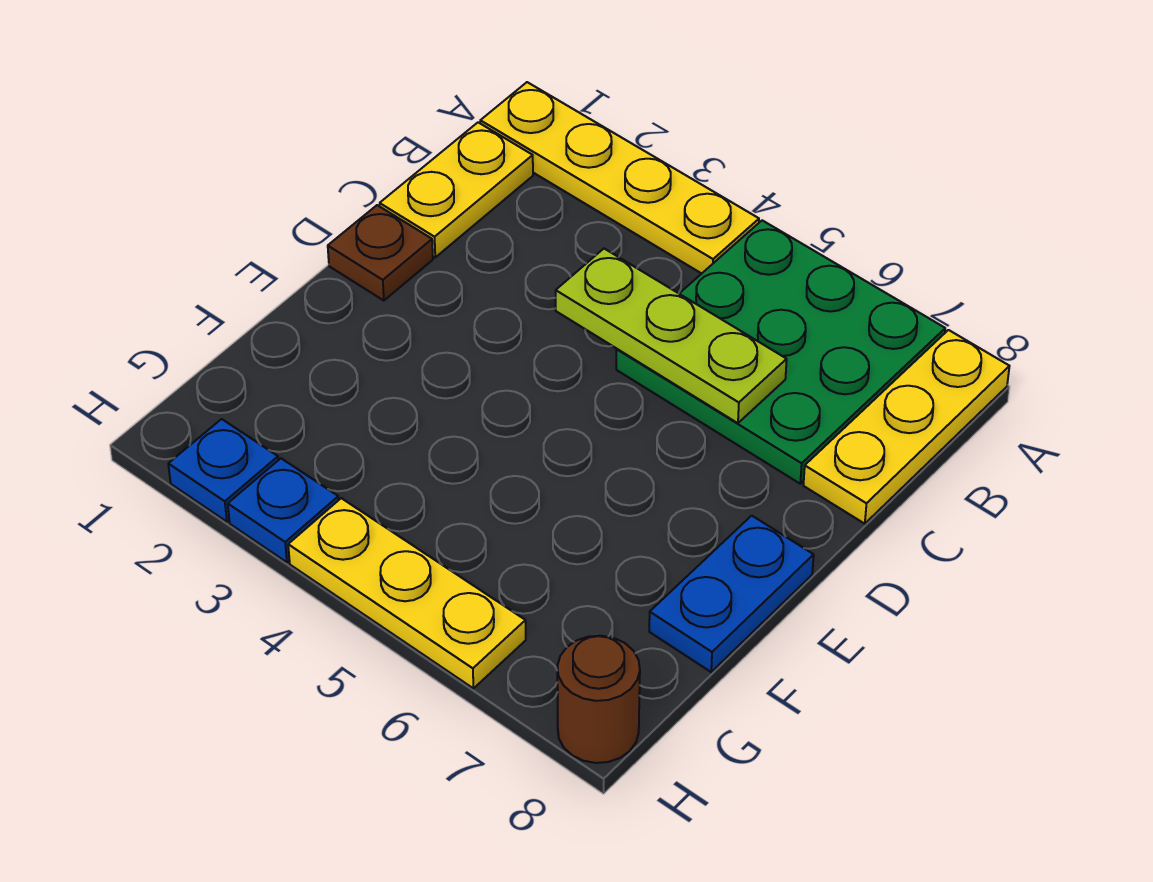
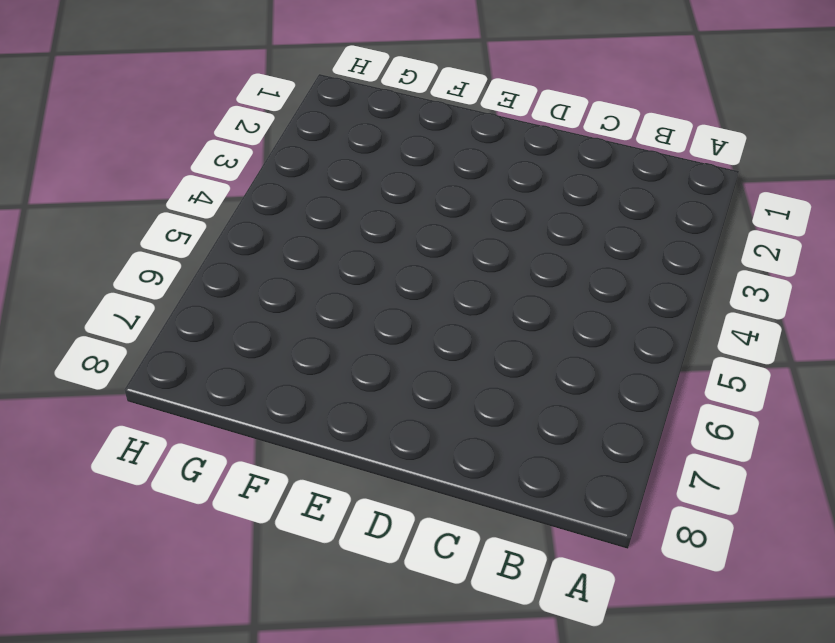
none -> yellow plate A1:A4 level 1
none -> green plate A5:C7 level 1

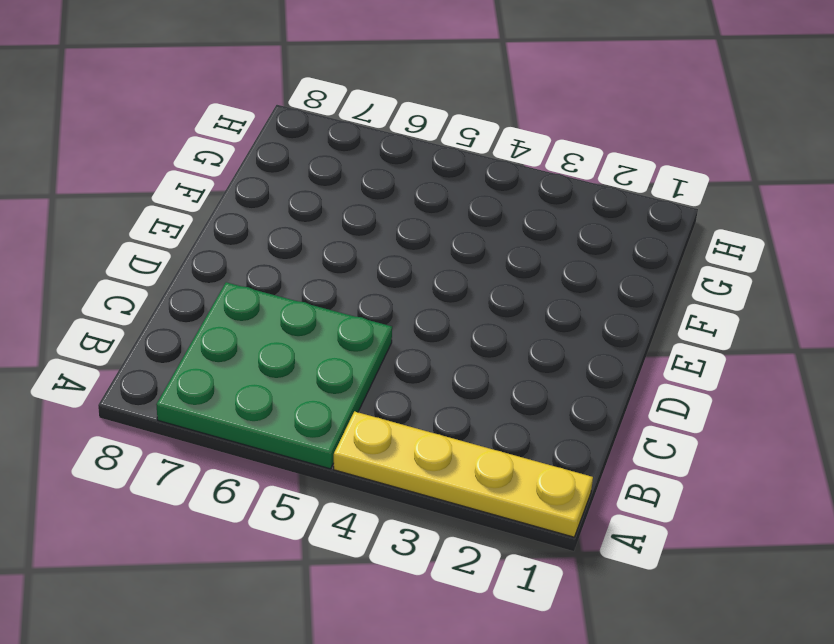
none -> yellow plate A8:C8 level 1
none -> yellow plate B1:C1 level 1

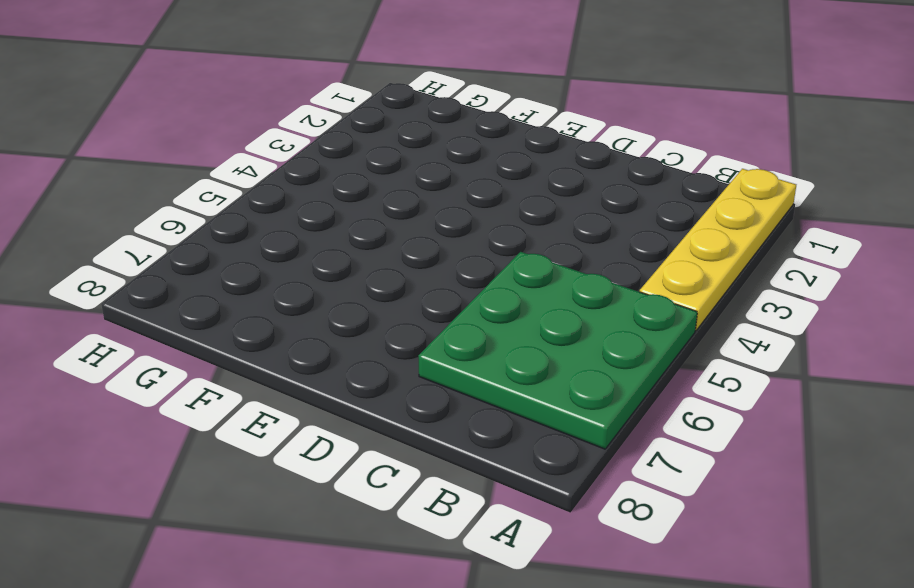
none -> yellow plate A8:C8 level 1
none -> yellow plate B1:C1 level 1

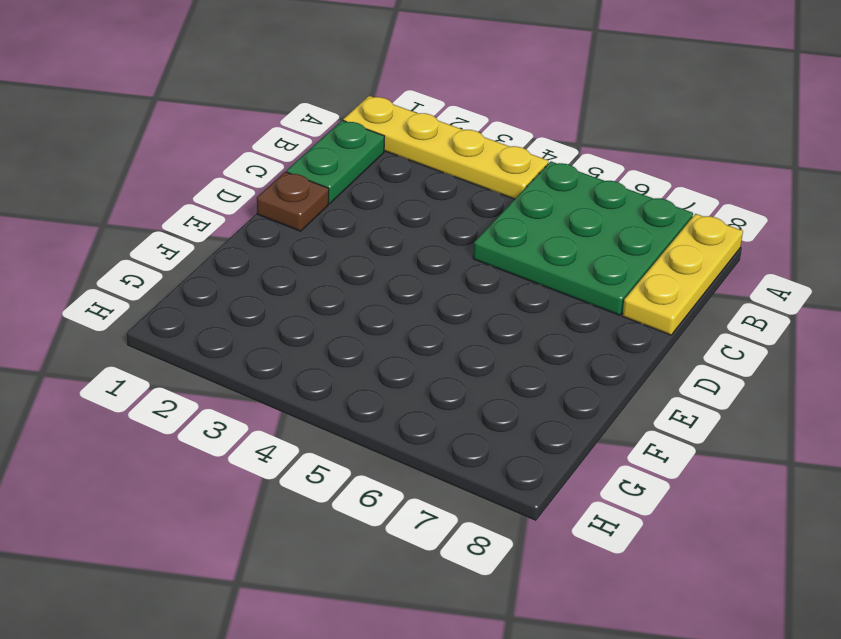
green plate B1:C1 level 1 -> yellow plate B1:C1 level 1
none -> blue plate E8:F8 level 1
none -> blue plate H2 level 1

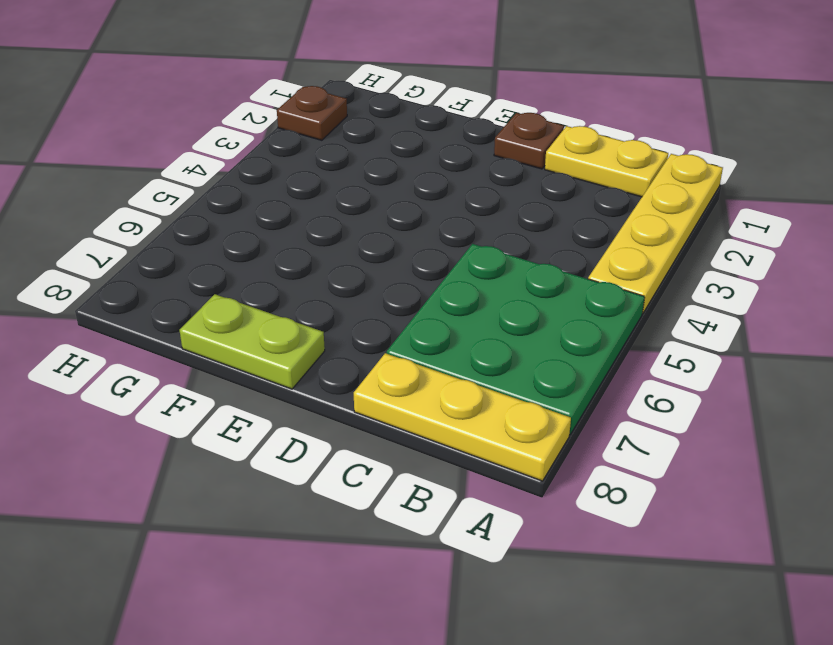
lime plate E8:F8 level 1 -> blue plate E8:F8 level 1
brown plate H2 level 1 -> blue plate H2 level 1
none -> blue plate H3 level 1
none -> yellow plate H4:H6 level 1

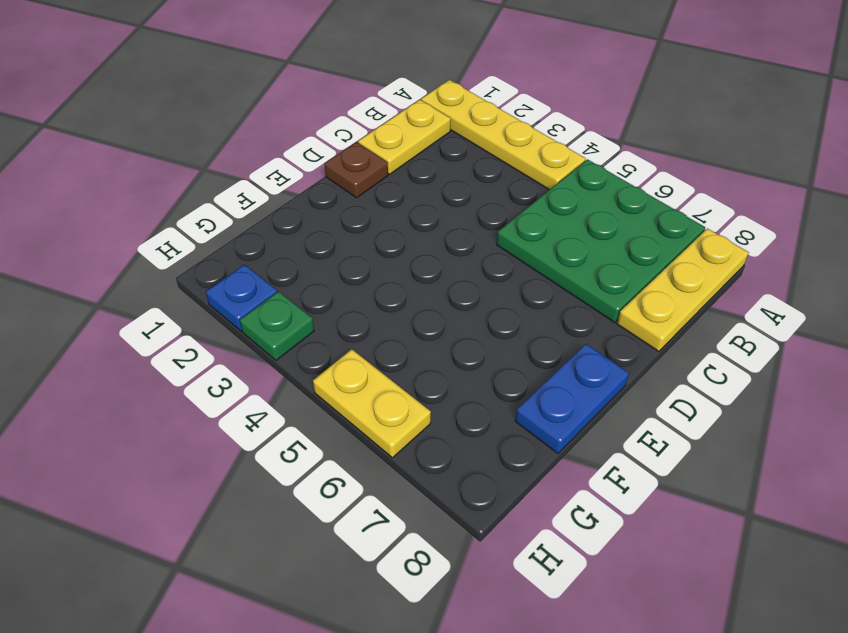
green plate H3 level 1 -> blue plate H3 level 1
yellow plate H5:H6 level 1 -> yellow plate H4:H6 level 1
none -> brown round brick H8 level 1
none -> lime plate C4:C6 level 2

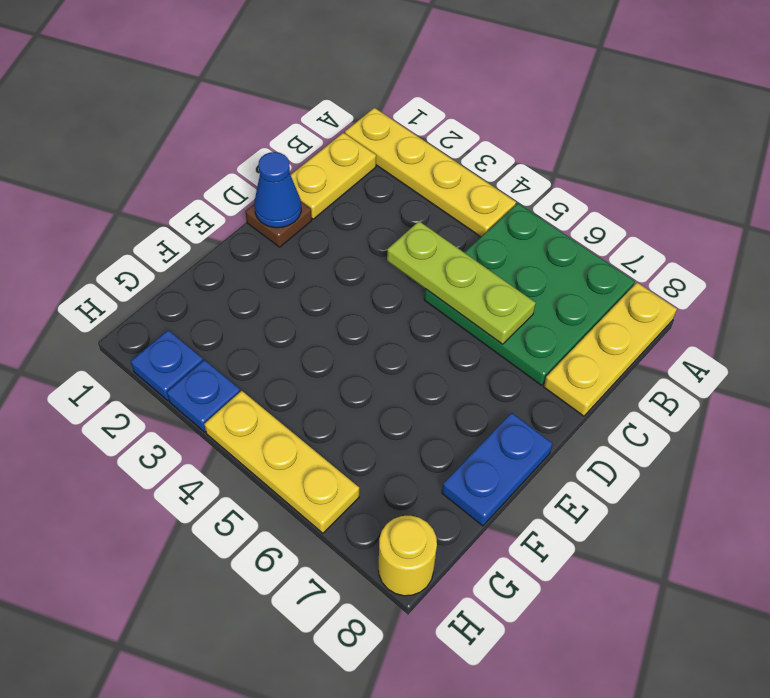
blue cone D1 level 2 -> none
yellow round brick H8 level 1 -> brown round brick H8 level 1

